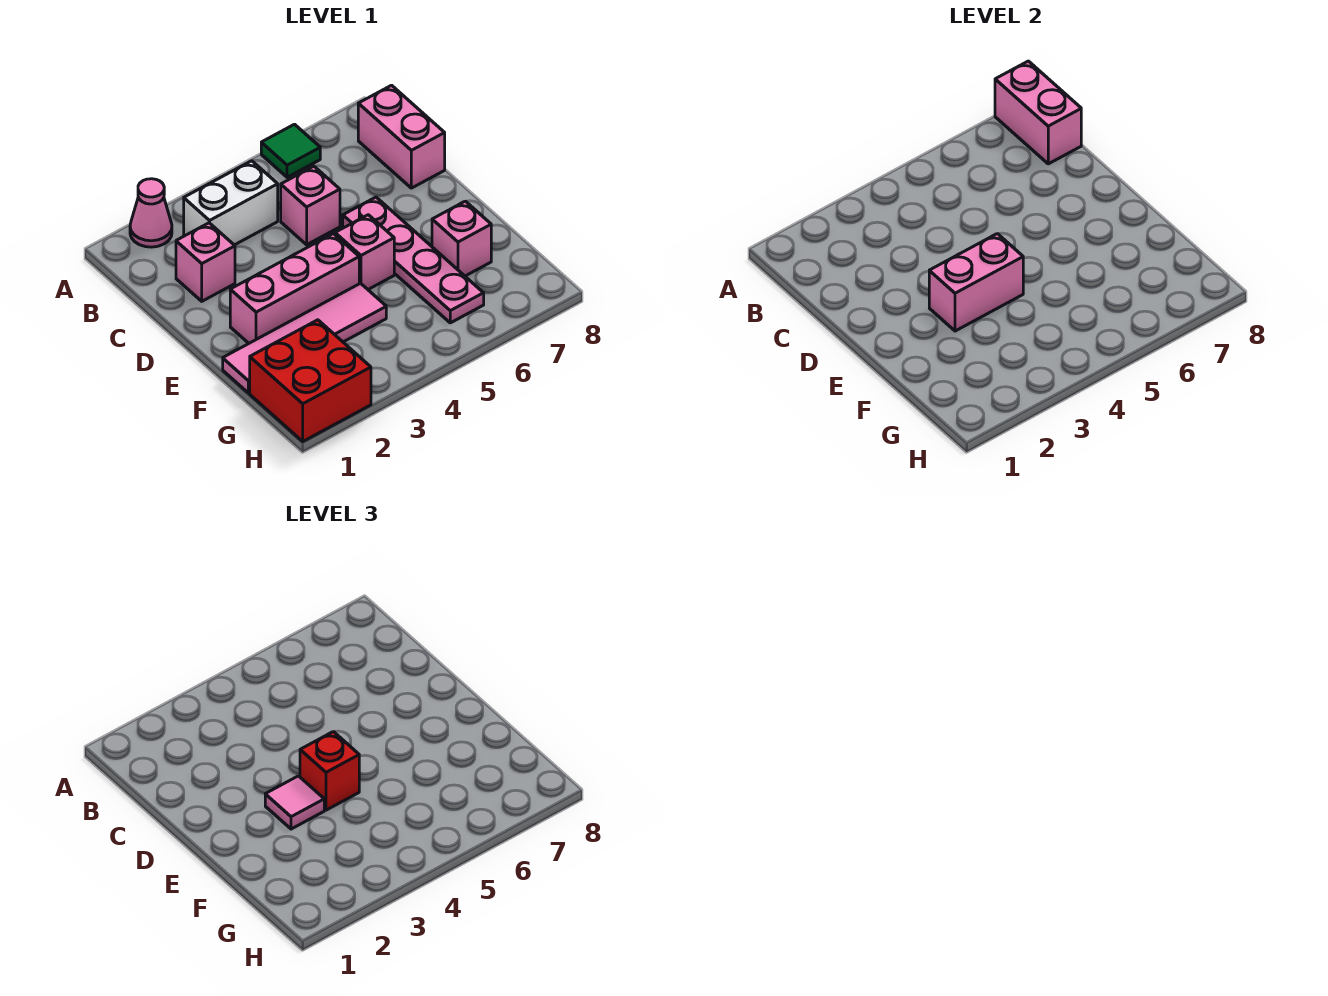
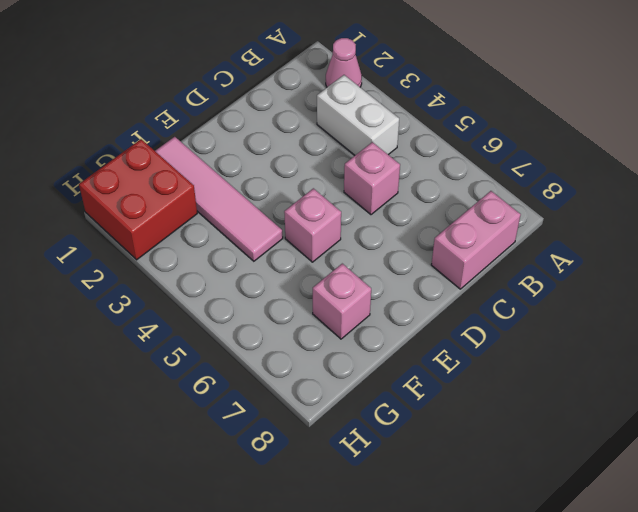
none -> green tile A6 level 1
none -> pink brick C2 level 1
none -> pink plate D6:G6 level 1

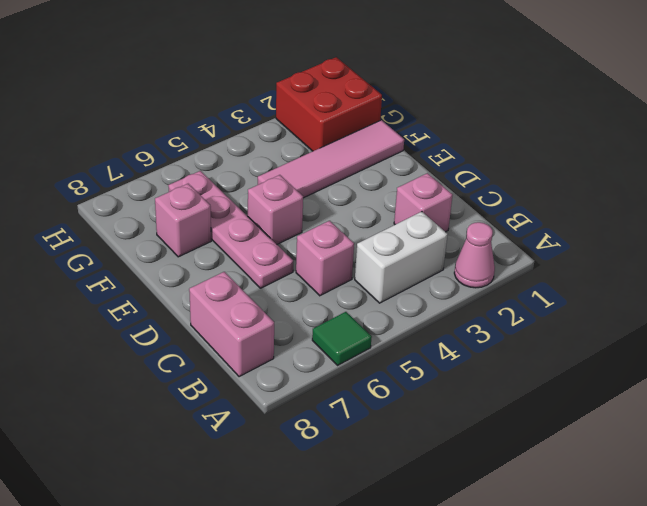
none -> pink brick E2:E4 level 1
none -> pink brick A8:B8 level 2
none -> pink brick E3:E4 level 2

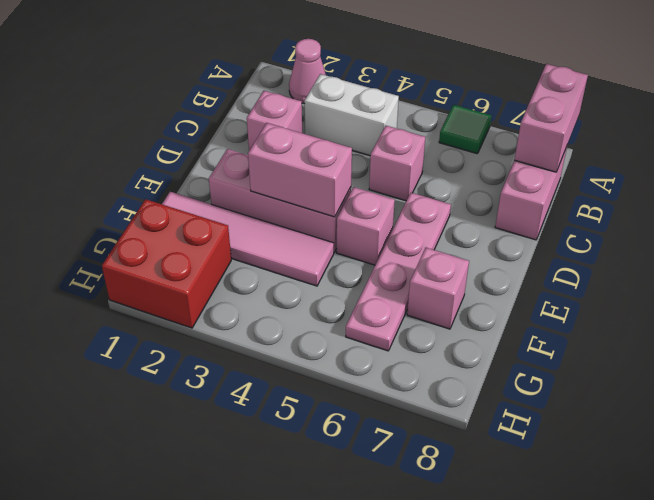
none -> pink tile E3 level 3
none -> red brick E4 level 3

